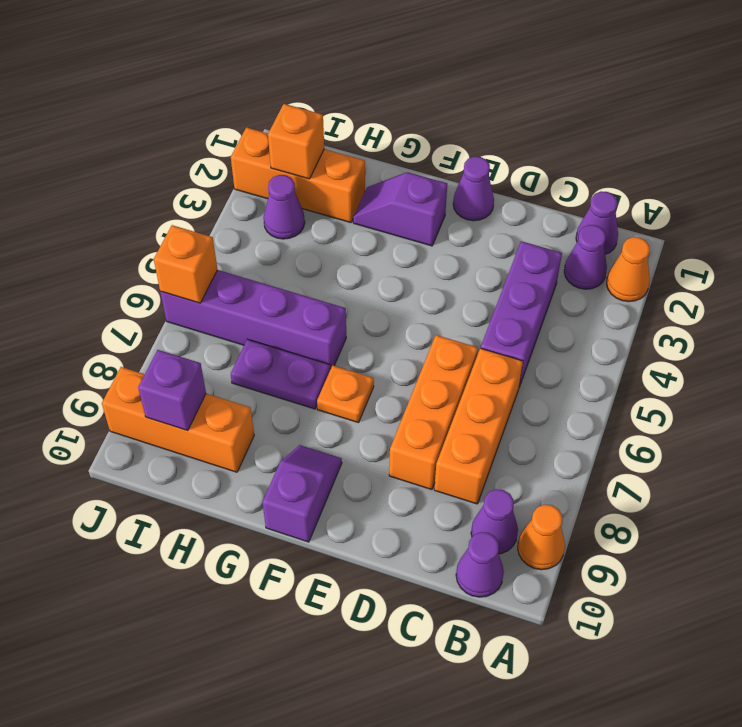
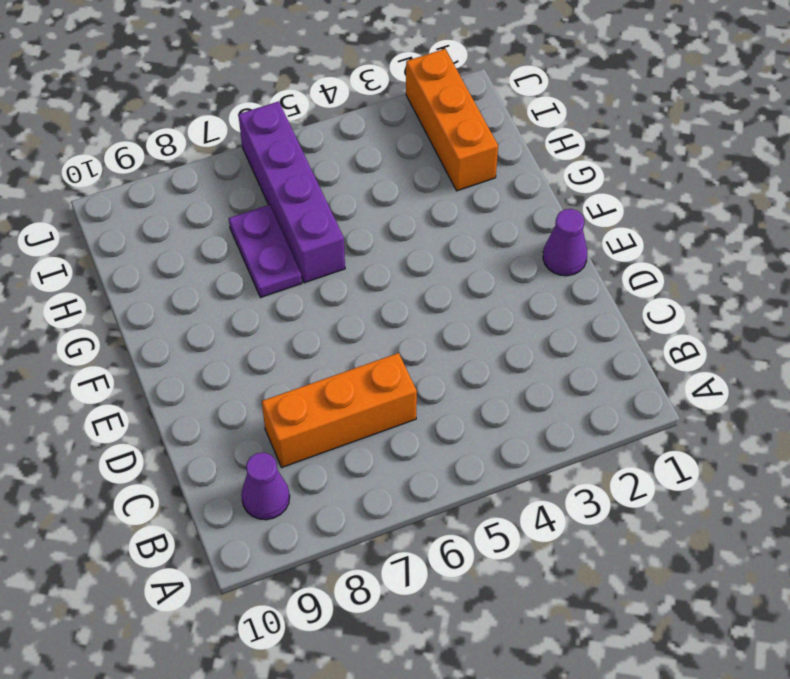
none -> orange cone A2 level 1
none -> orange cone A9 level 1
none -> purple cone B1 level 1

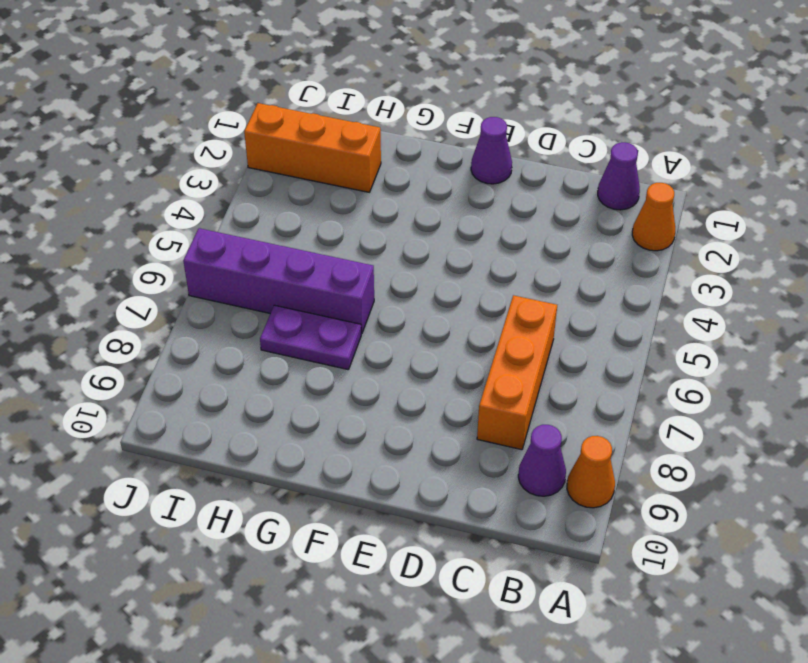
none -> purple cone B2 level 1
none -> purple cone B10 level 1
none -> purple brick C3:C5 level 1

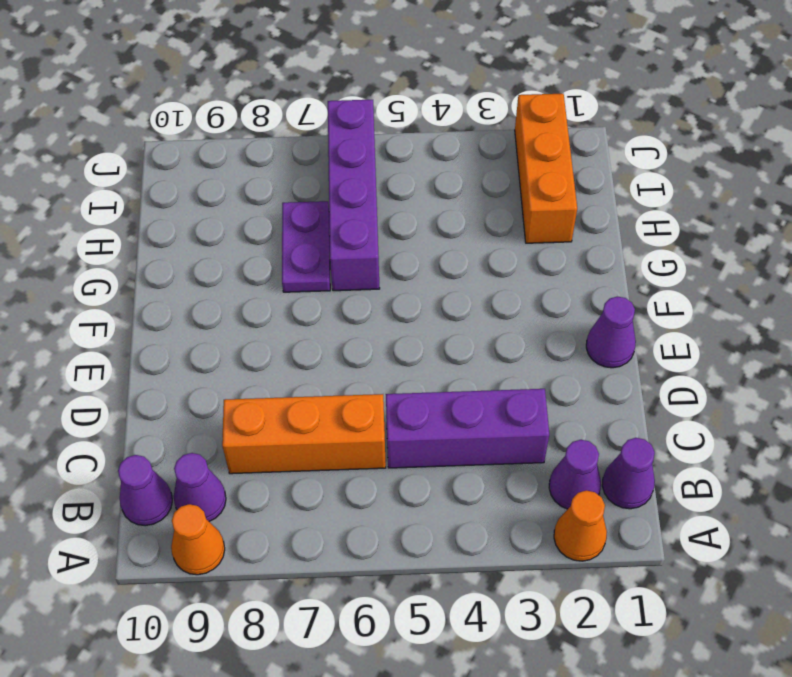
none -> orange brick D6:D8 level 1
none -> purple slope F2:G2 level 1 top F
none -> orange plate F7 level 1

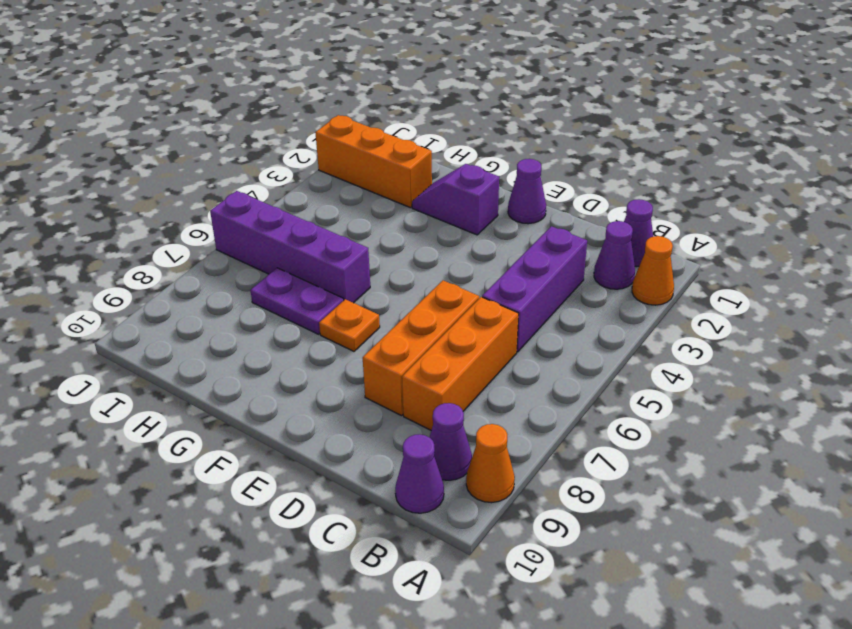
none -> purple slope F9:F10 level 1 top 10
none -> orange brick H9:J9 level 1
none -> purple cone I3 level 1

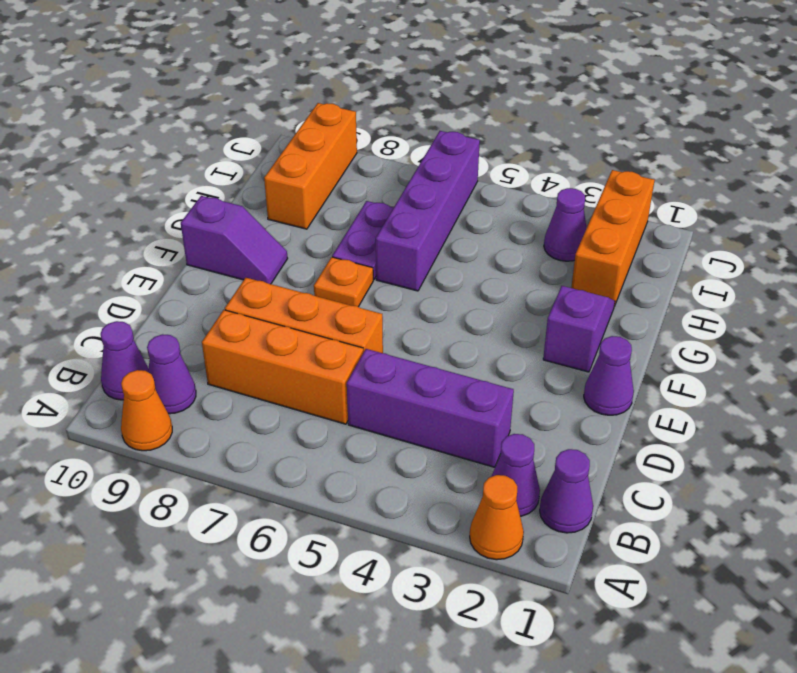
none -> orange brick I2 level 2
none -> purple brick I9 level 2
none -> orange brick J6 level 2

